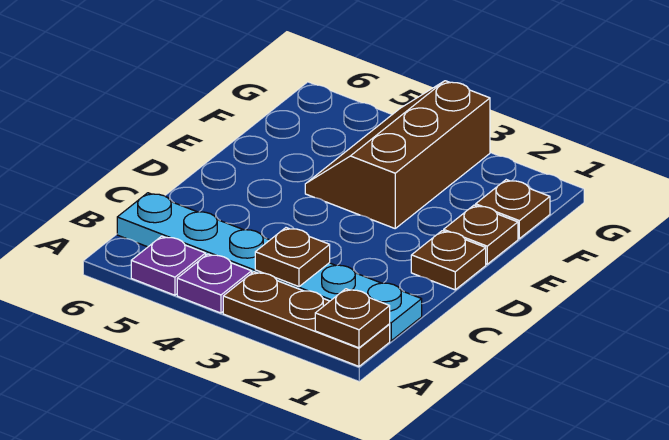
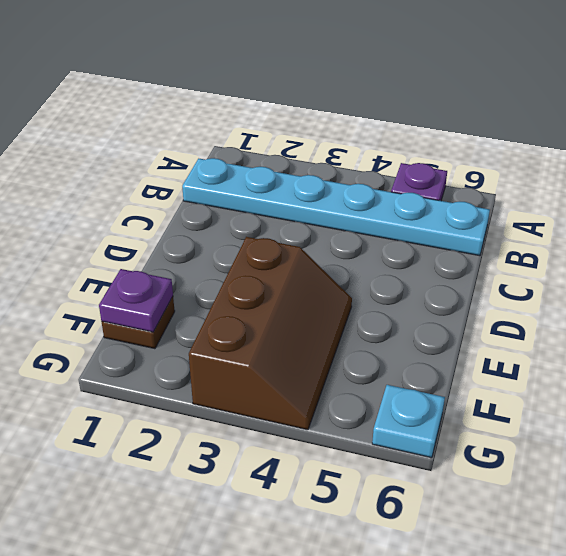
purple plate F1 level 2 -> purple plate A4 level 1
cyan plate G6 level 1 -> none
none -> brown plate A1:A3 level 1
none -> brown plate D1 level 1

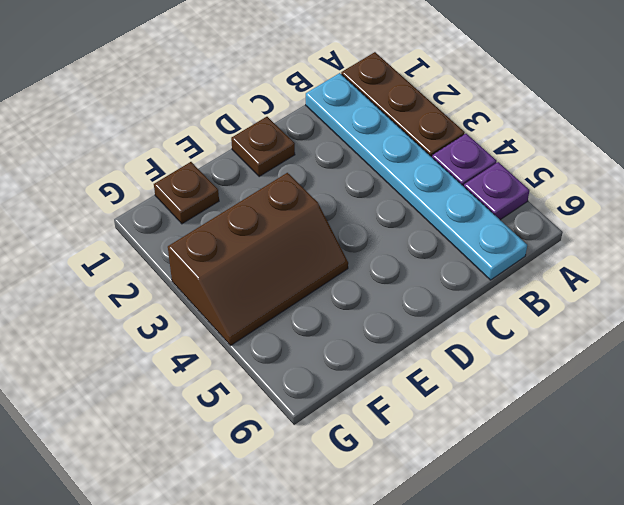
none -> brown plate E1 level 1
none -> brown plate A1 level 2

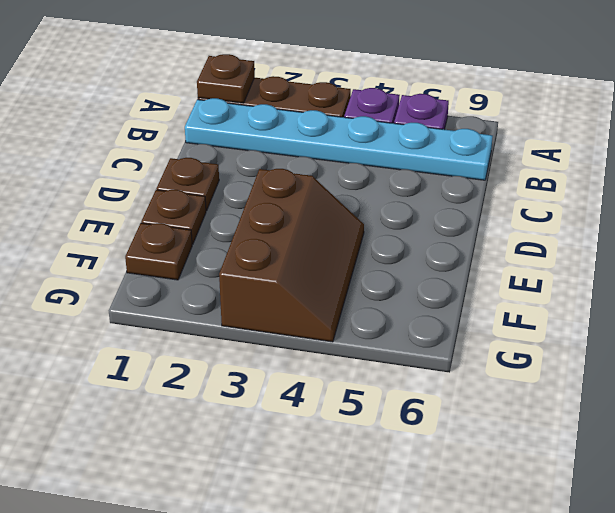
none -> brown plate B3 level 2

